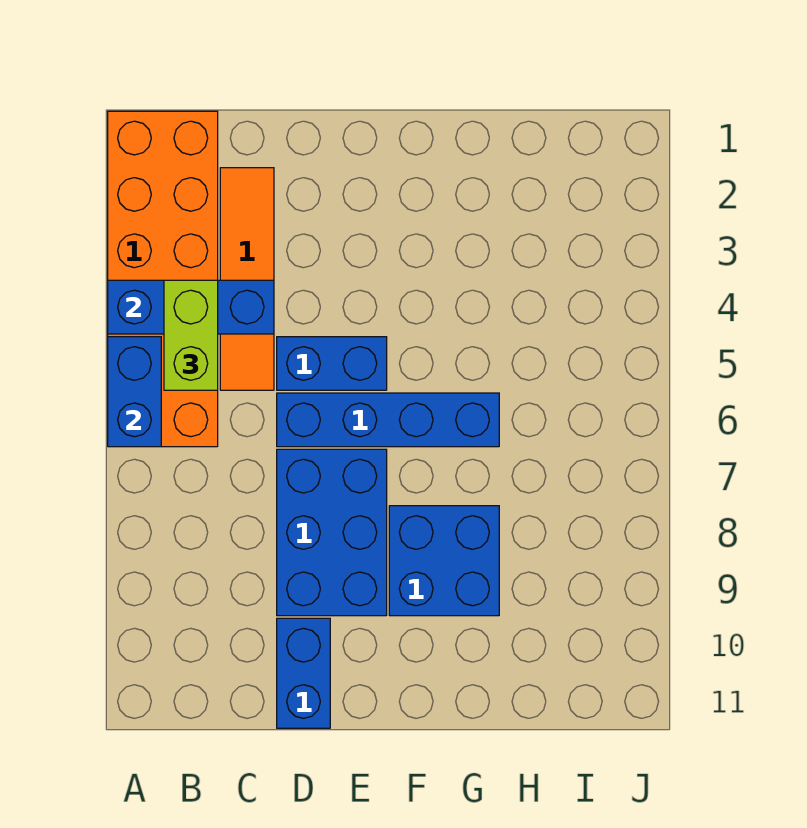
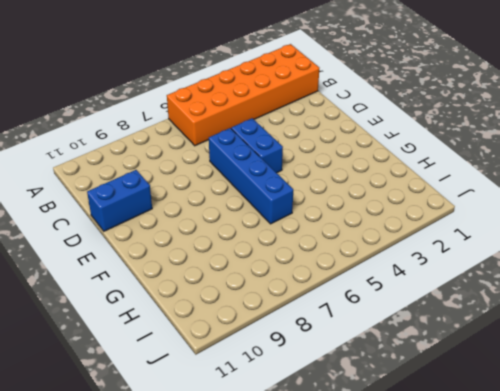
none -> orange tile C2:C5 level 1
none -> blue brick D7:E9 level 1

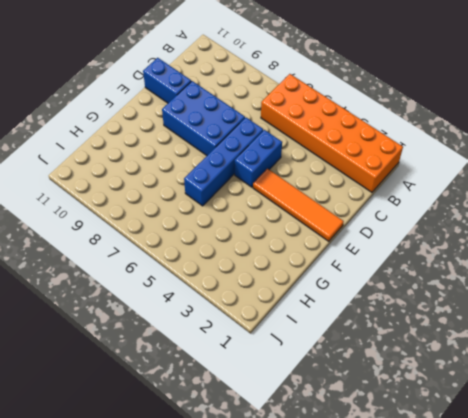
orange tile E1:E4 level 1 -> orange tile C2:C5 level 1
none -> blue brick F8:G9 level 1
none -> blue brick A4:C4 level 2

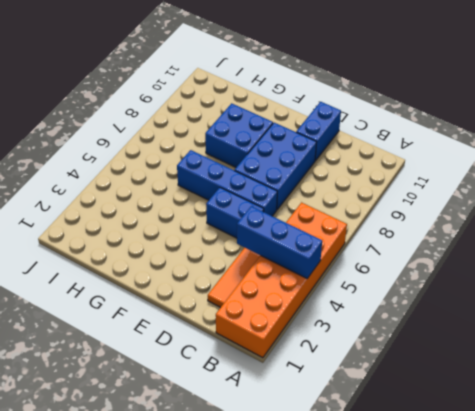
none -> blue brick A5:A6 level 2
none -> lime brick B4:B5 level 3

